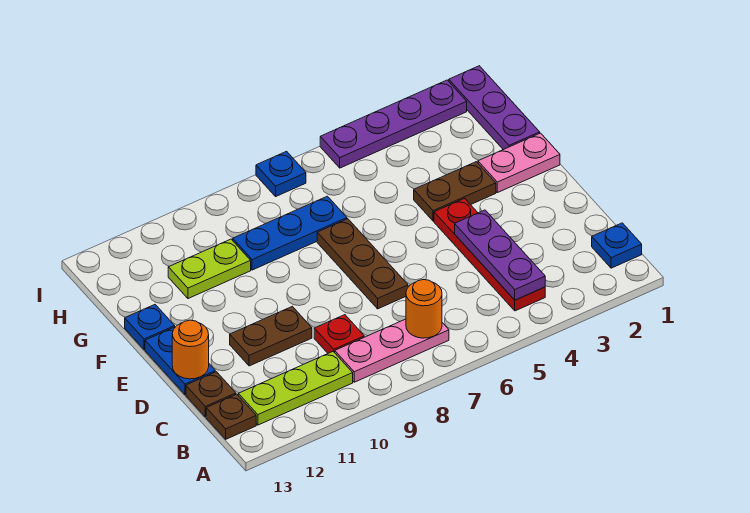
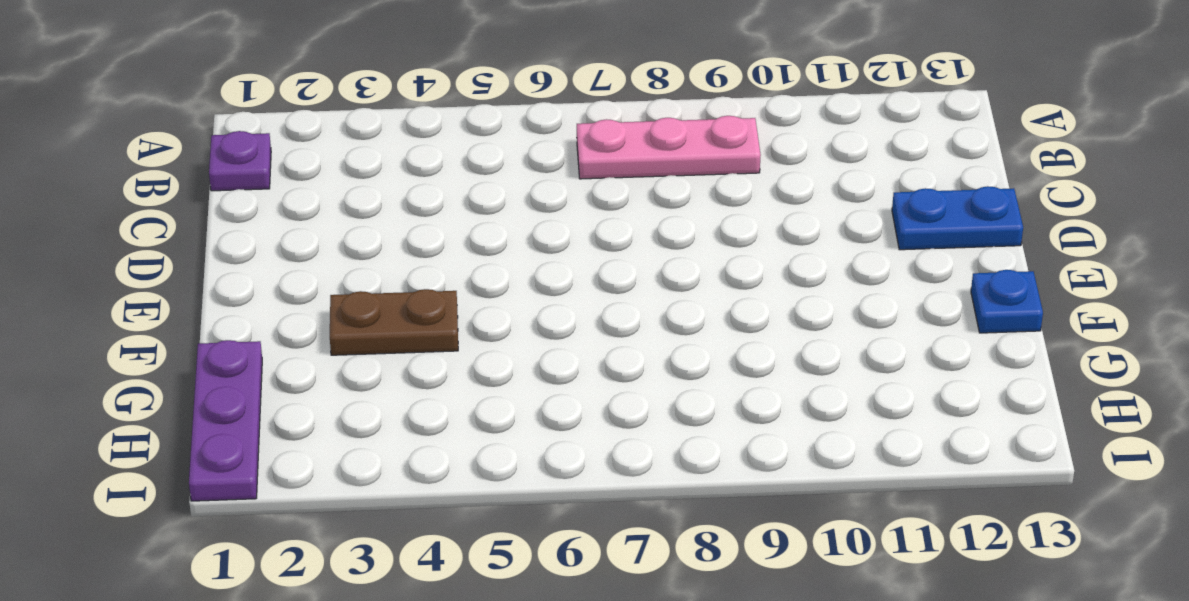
purple plate B1 level 1 -> blue plate B1 level 1
blue plate D12:D13 level 1 -> blue plate D13:E13 level 1
none -> red plate B4:E4 level 1
none -> lime plate B10:B12 level 1
none -> brown plate B13 level 1

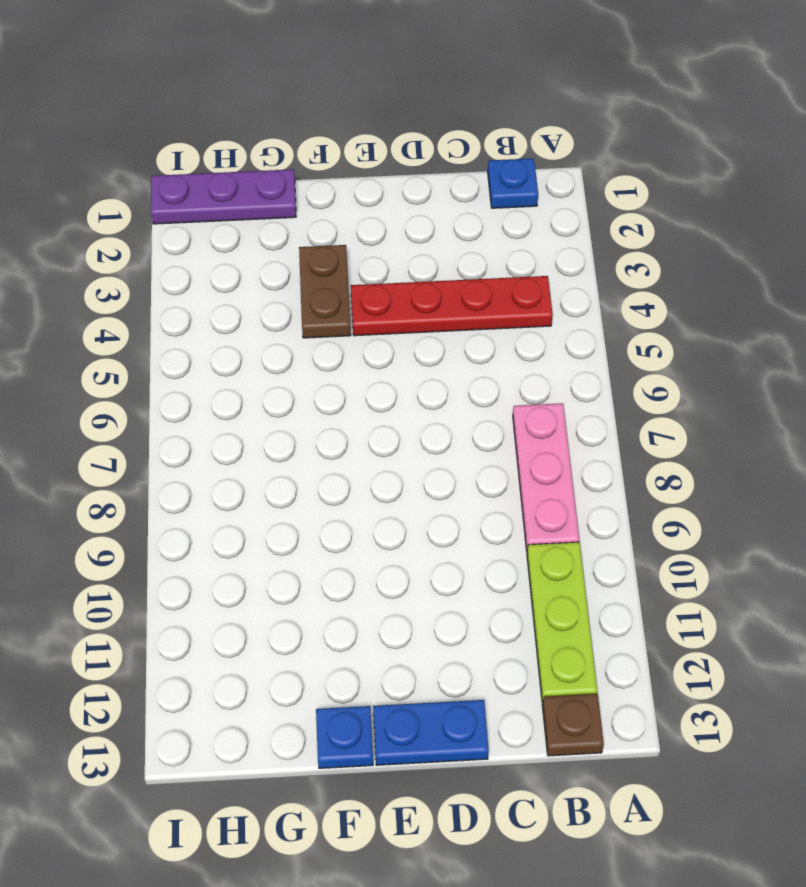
none -> red plate C9 level 1
none -> brown plate C13 level 1
none -> brown plate D7:F7 level 1

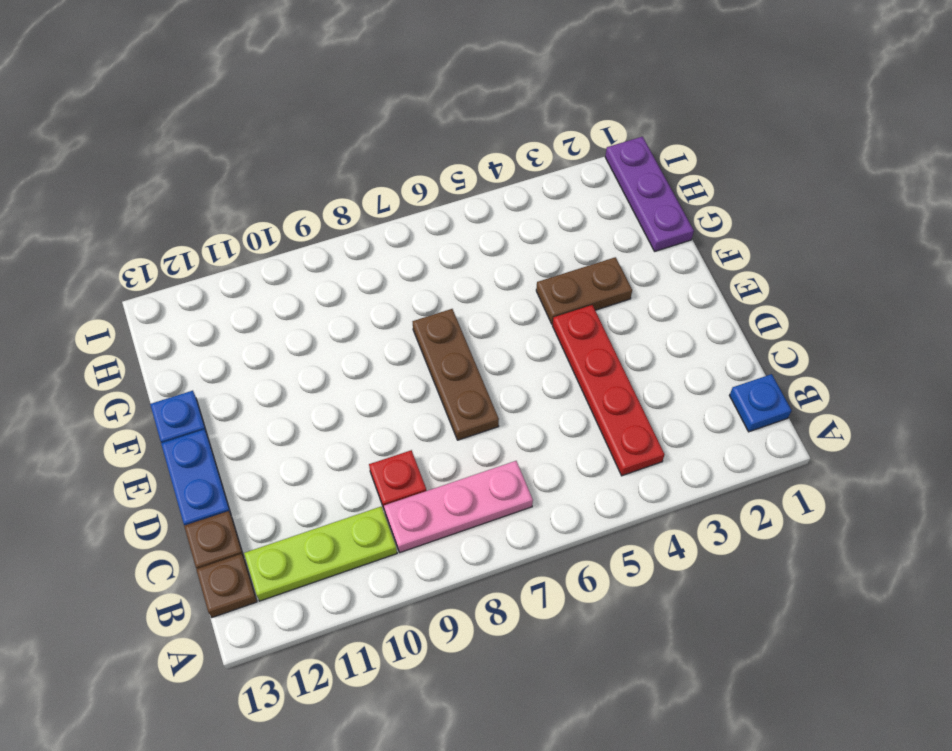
none -> brown plate D10:D11 level 1
none -> pink plate F1:F2 level 1
none -> blue plate G7:G9 level 1

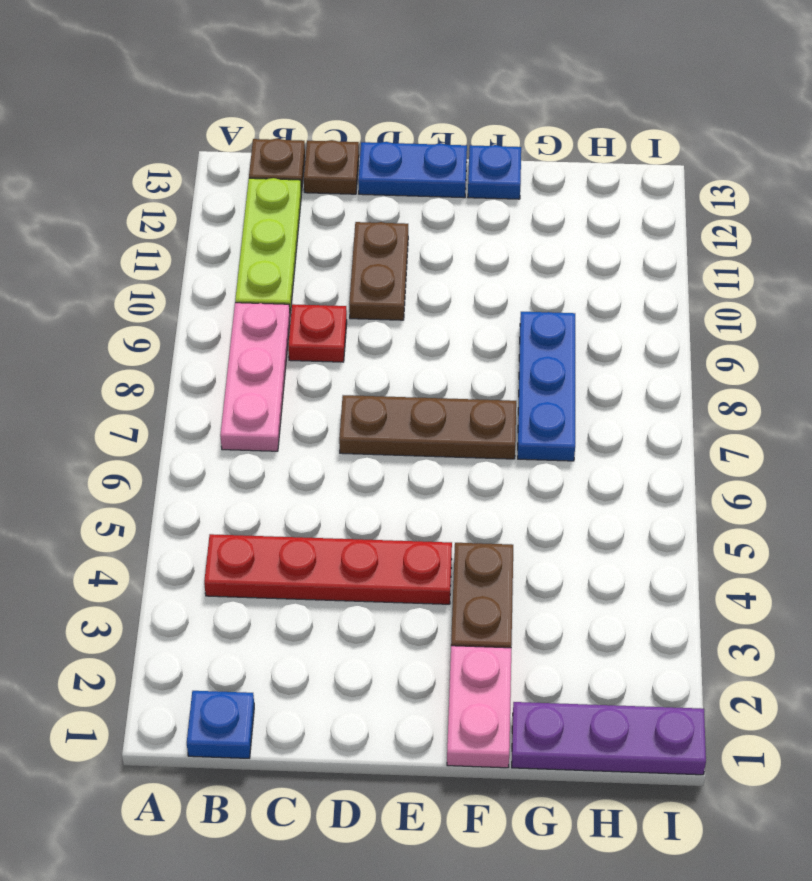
none -> lime plate G10:G11 level 1
none -> purple plate I2:I5 level 1
none -> blue plate I7 level 1

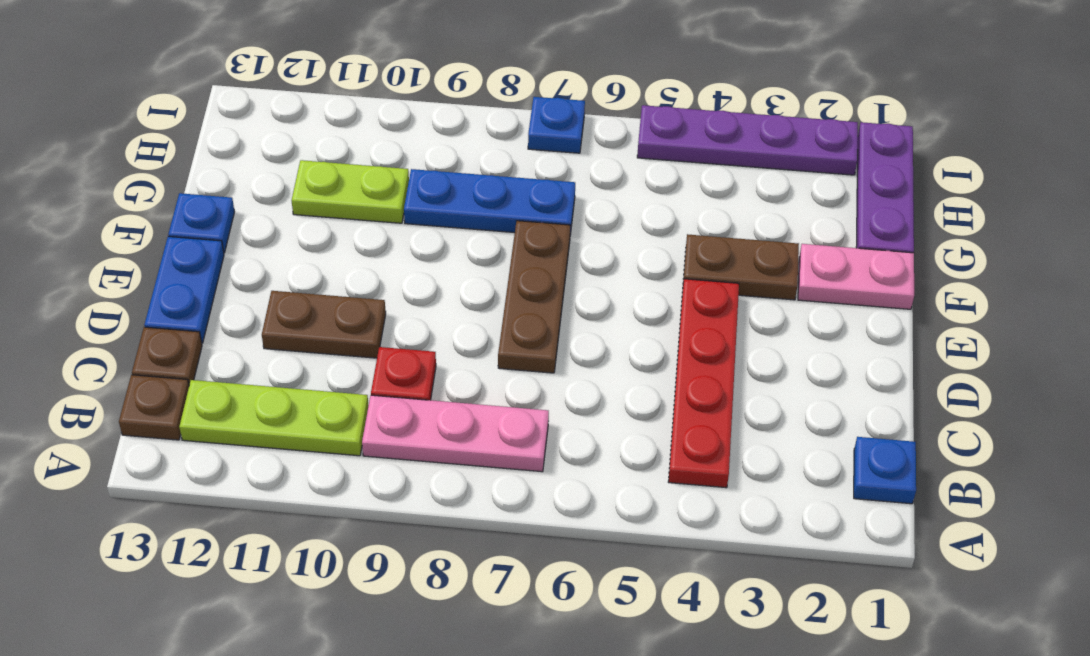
none -> purple plate B4:D4 level 2
none -> orange round brick B7 level 2
none -> orange round brick D13 level 2

